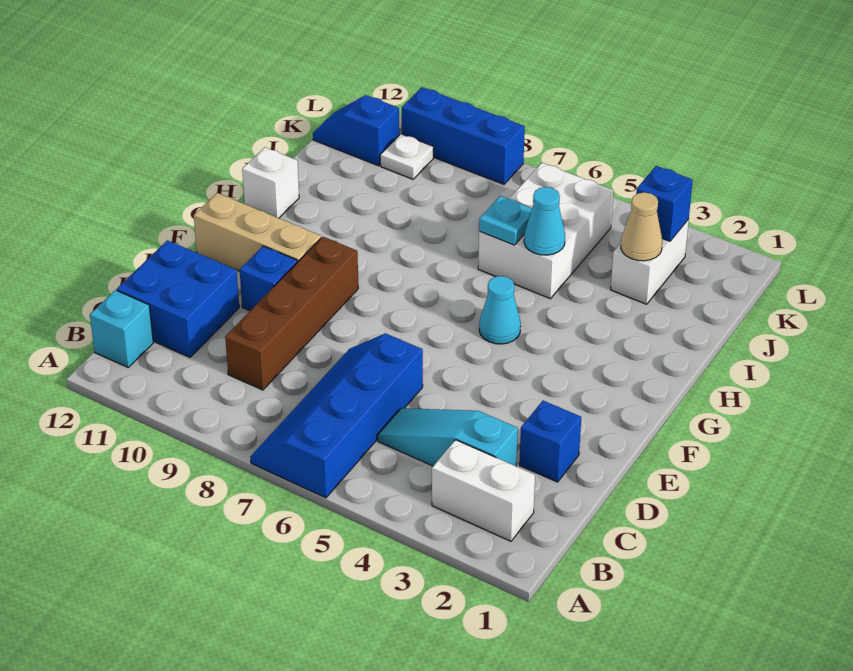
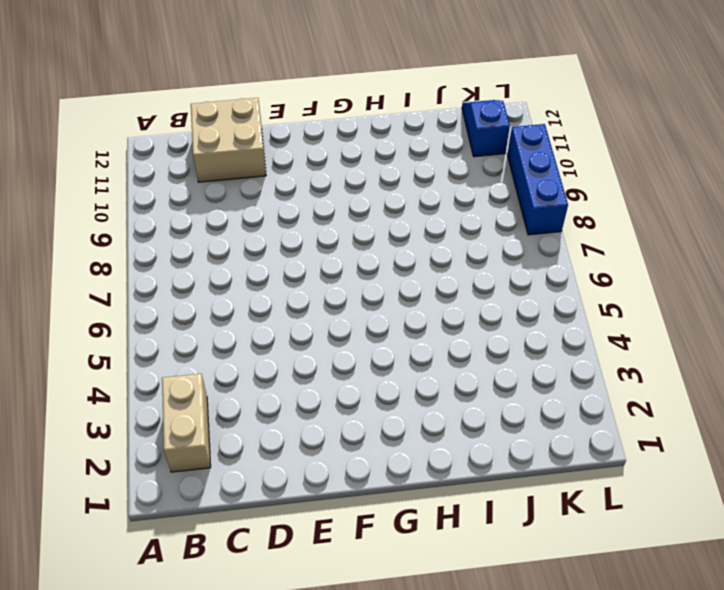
tan brick B2:B3 level 1 -> white brick B2:B3 level 1
tan brick C11:D12 level 1 -> blue brick C11:D12 level 1
none -> blue slope A6:D7 level 1 top 6
none -> cyan brick B12 level 1
none -> cyan slope C3:C5 level 1 top 3

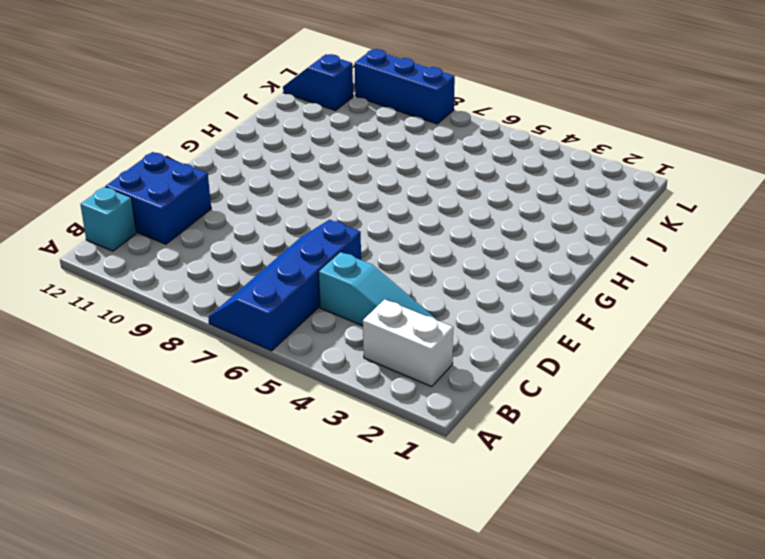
cyan slope C3:C5 level 1 top 5 -> cyan slope C3:C5 level 1 top 3
none -> brown brick C9:F9 level 1
none -> blue brick D2 level 1
none -> blue brick E10 level 1

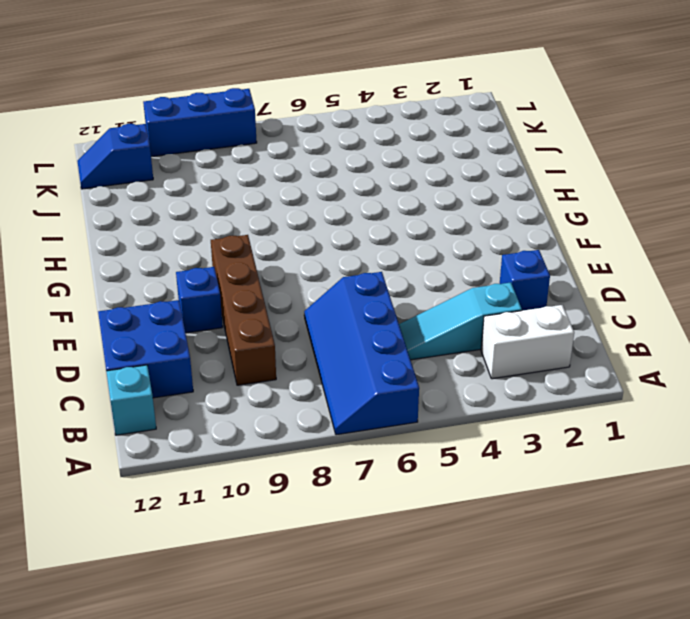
none -> tan brick F10:F12 level 1
none -> cyan cone G5 level 1
none -> white brick H12 level 1

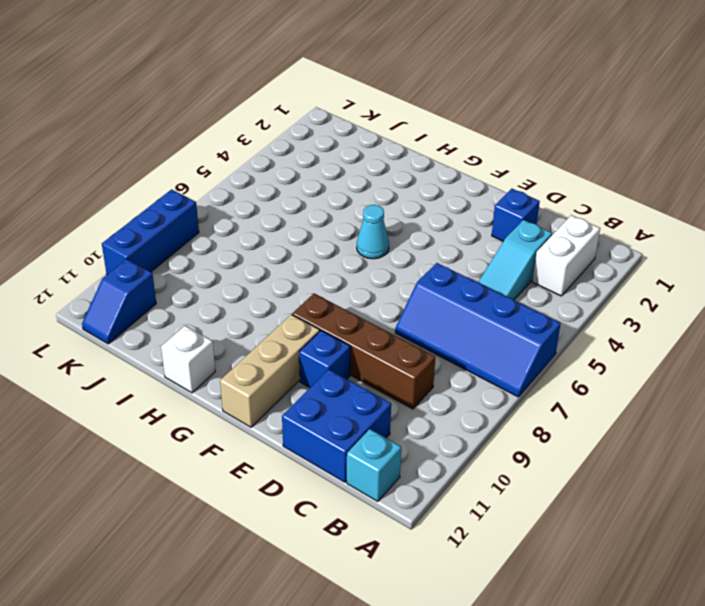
none -> white brick I5:K6 level 1
none -> white brick J3:K3 level 1
none -> white plate K10 level 1

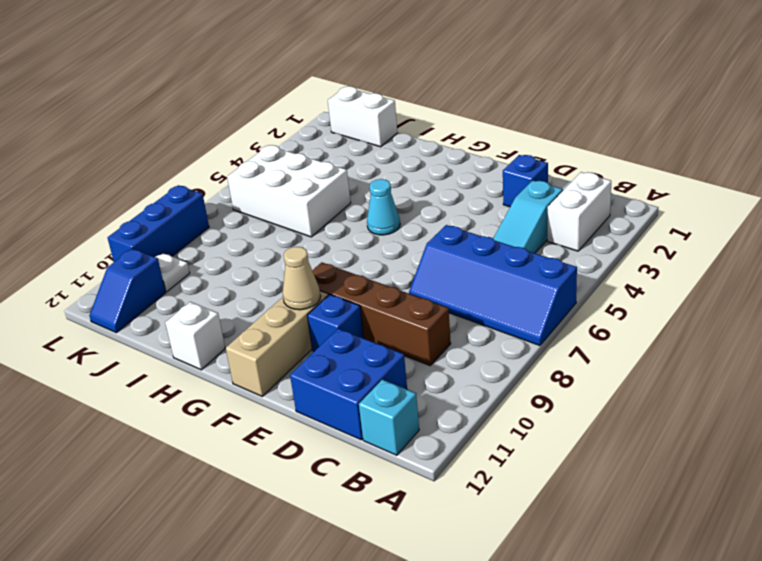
tan cone F10 level 2 -> tan cone J3 level 2
white brick J1:K1 level 1 -> white brick J3:K3 level 1
none -> cyan cone I5 level 2
none -> cyan plate I6 level 2
none -> blue brick K3 level 2

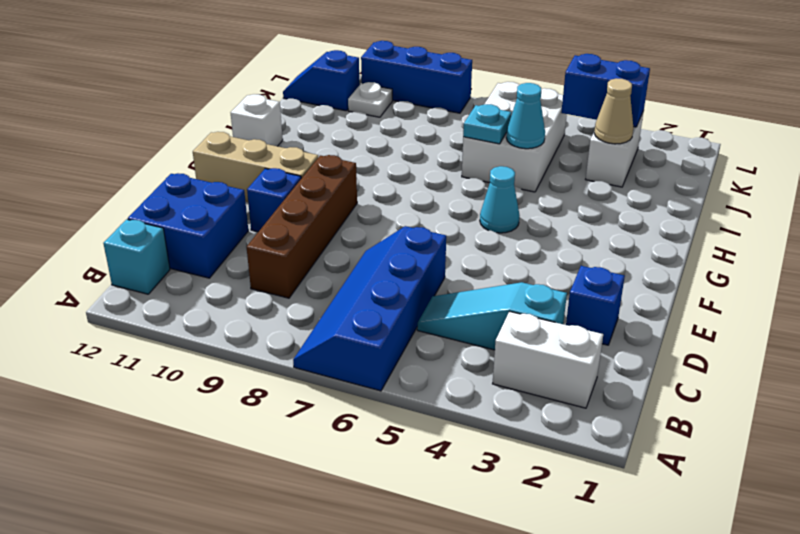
blue brick K3:K4 level 2 -> blue brick K3 level 2

